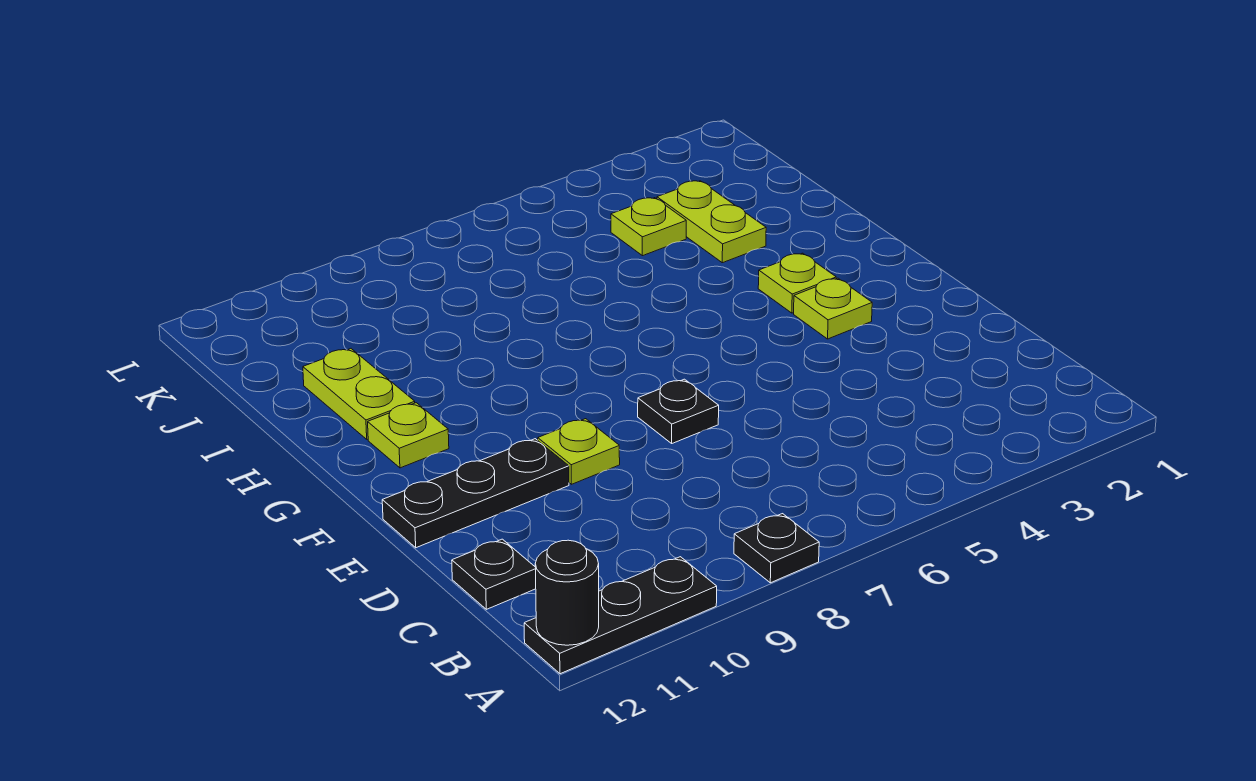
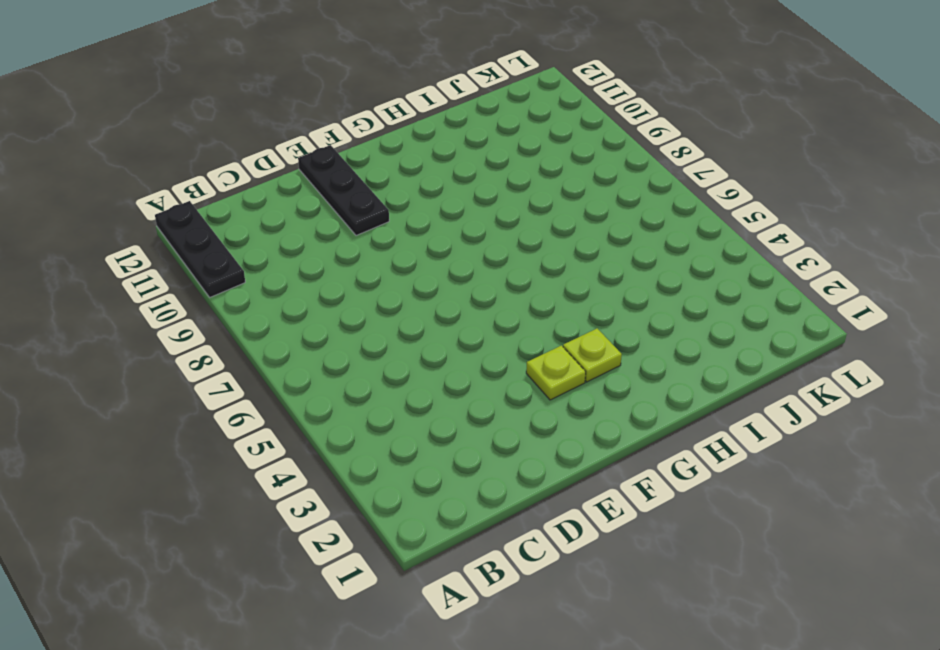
none -> black plate A8 level 1
none -> black plate C12 level 1
none -> black plate E7 level 1

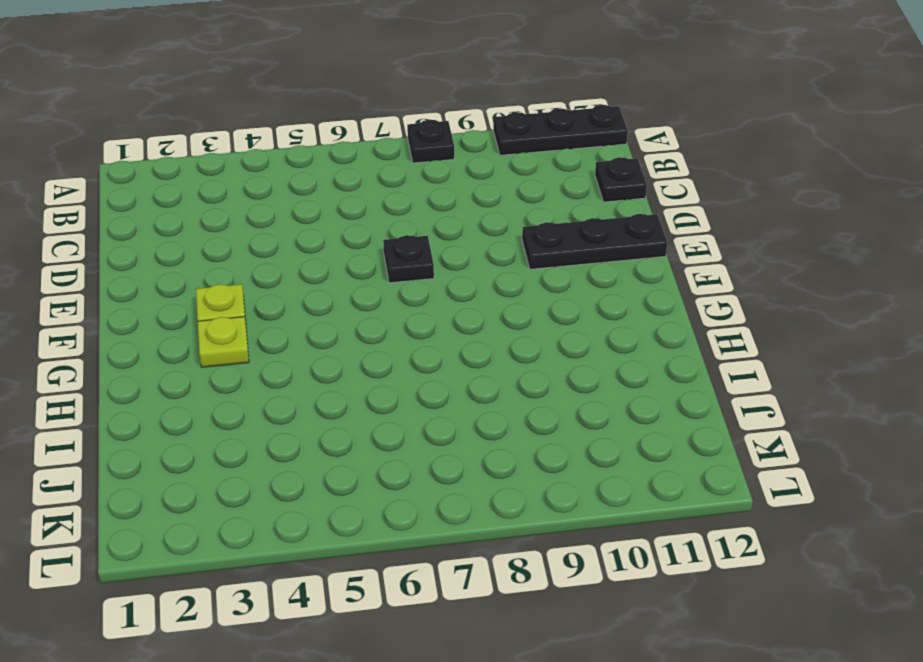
none -> lime plate E9 level 1
none -> lime plate G11 level 1
none -> lime plate H11:I11 level 1

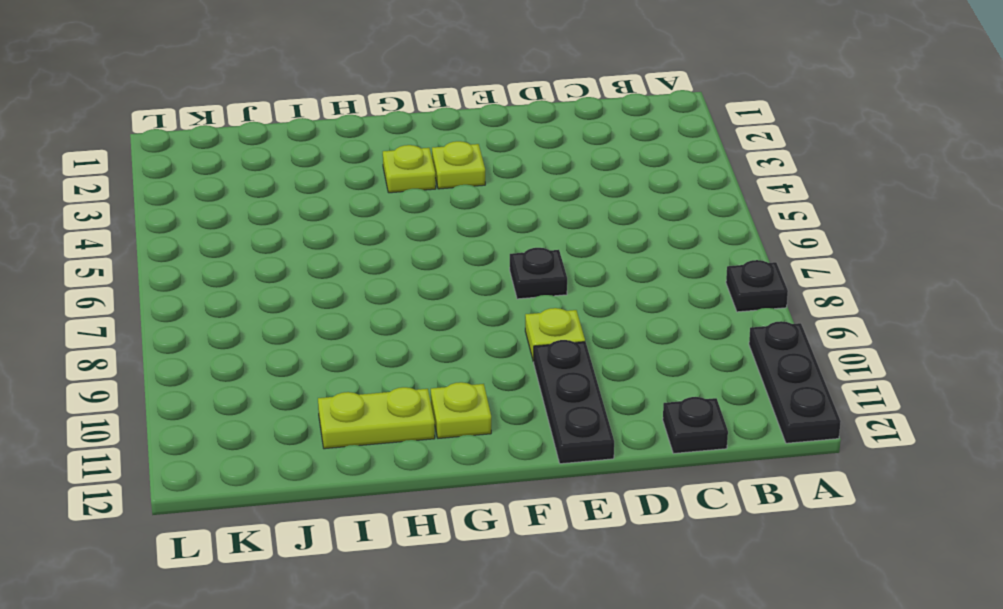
none -> lime plate I3:J3 level 1
none -> lime plate J4 level 1
none -> black round brick A12 level 2

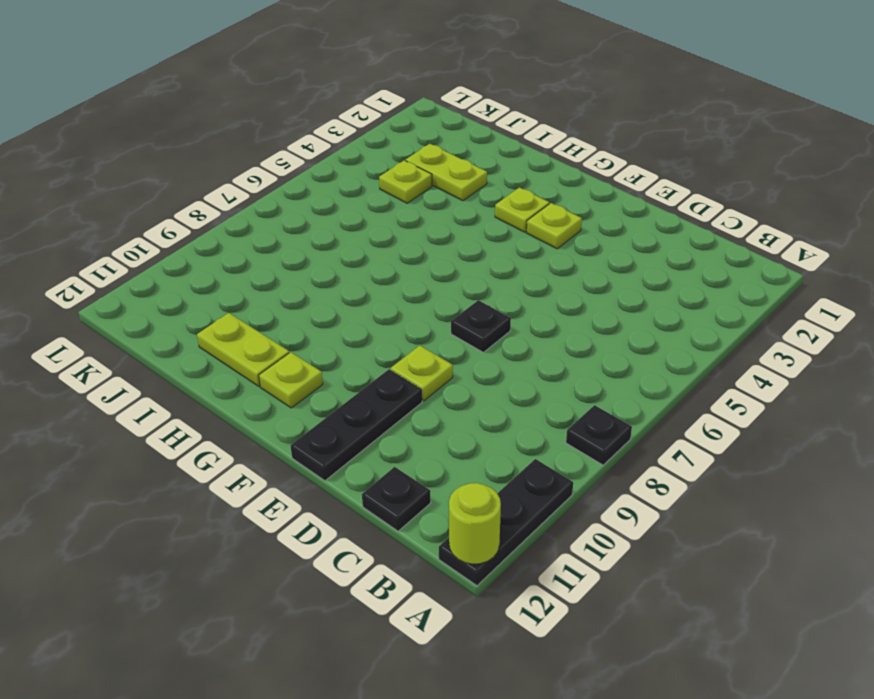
lime round brick A12 level 2 -> black round brick A12 level 2

